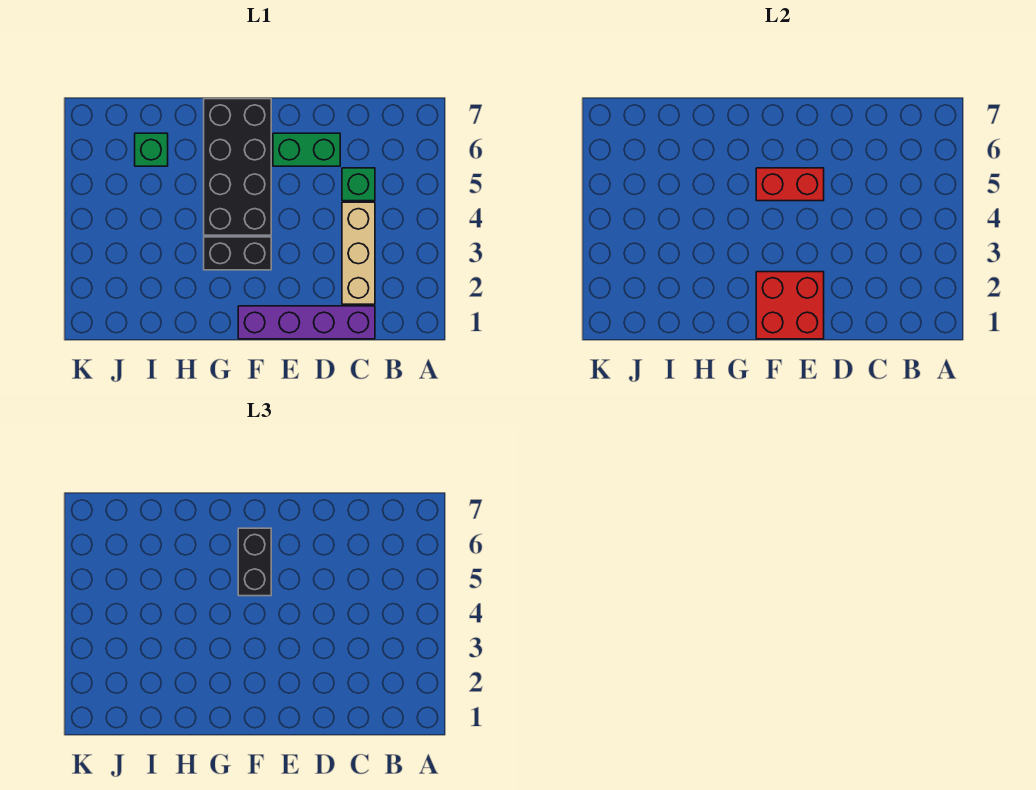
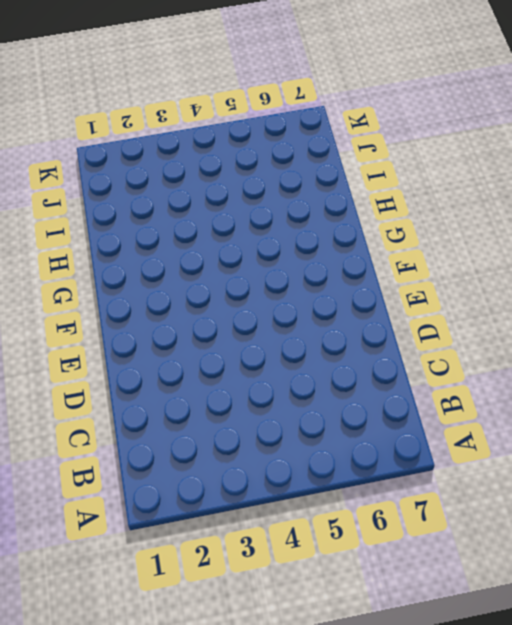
none -> purple brick C1:F1 level 1
none -> tan brick C2:C4 level 1

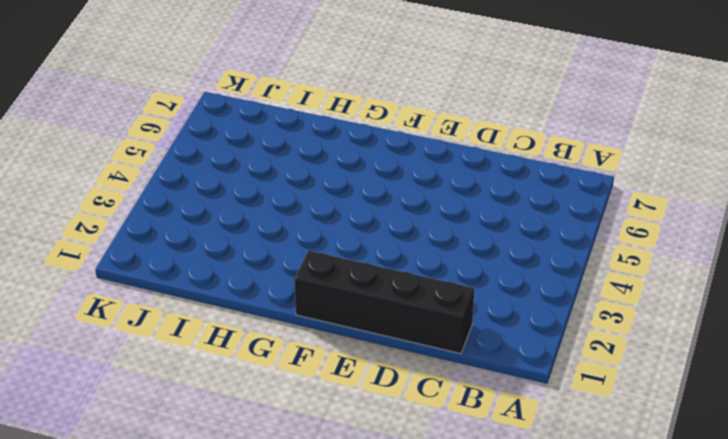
black brick C1:F1 level 1 -> purple brick C1:F1 level 1
none -> tan brick C2:C4 level 1
none -> green brick C5 level 1

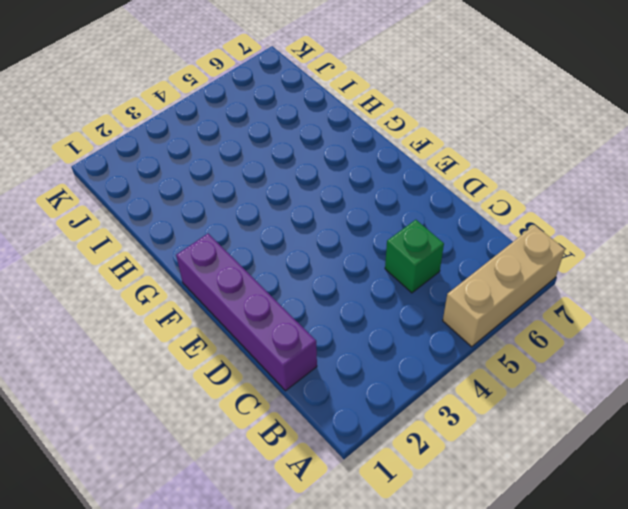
tan brick A5:A7 level 1 -> tan brick C2:C4 level 1
none -> green brick D6:E6 level 1
none -> black brick F3:G3 level 1

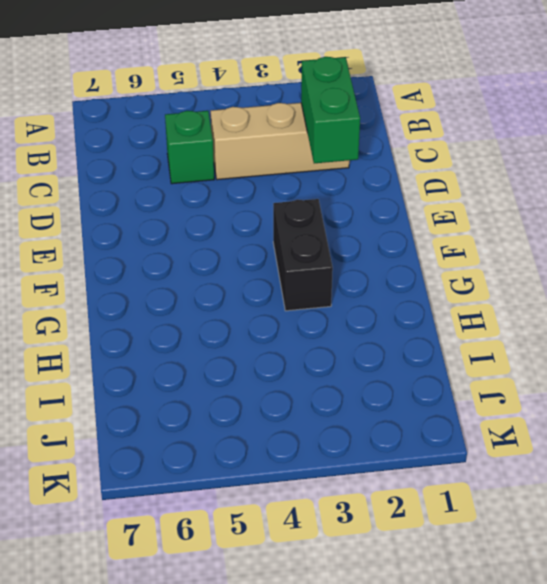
green brick C2:D2 level 2 -> green brick D6:E6 level 1
none -> purple brick C1:F1 level 1
none -> black brick F4:G7 level 1

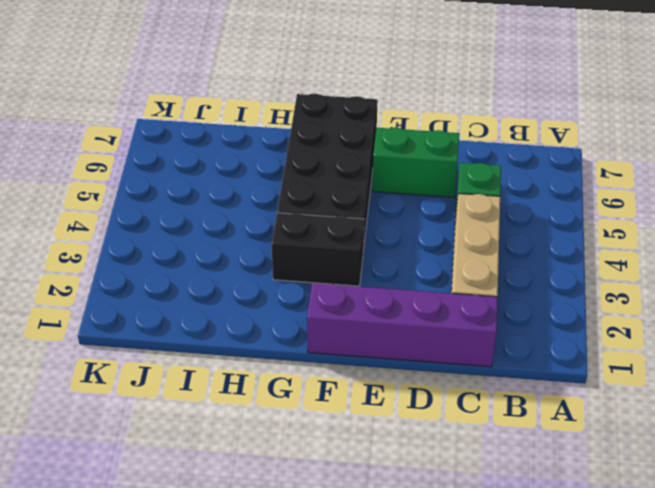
none -> green brick I6 level 1
none -> red brick E1:F2 level 2

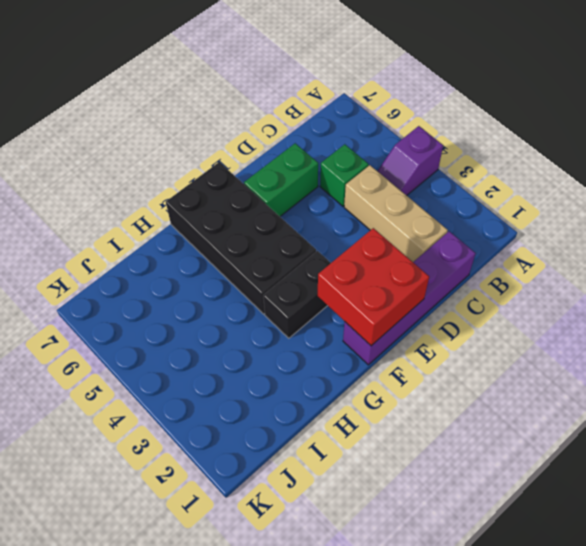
purple slope A4:B4 level 1 top A -> none
none -> green brick I6 level 1
none -> red brick E5:F5 level 2

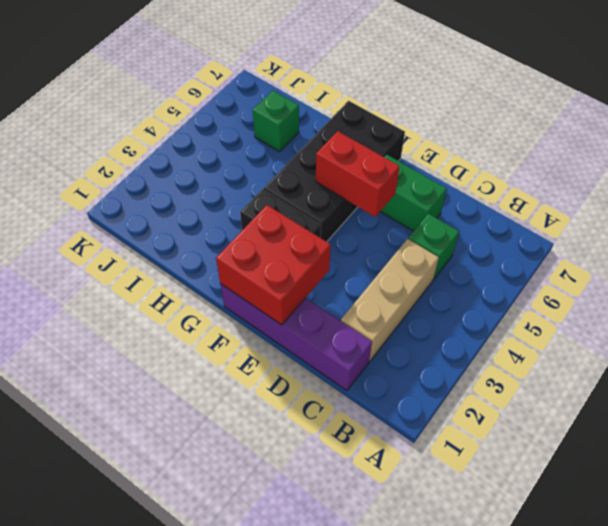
none -> black brick F5:F6 level 3

